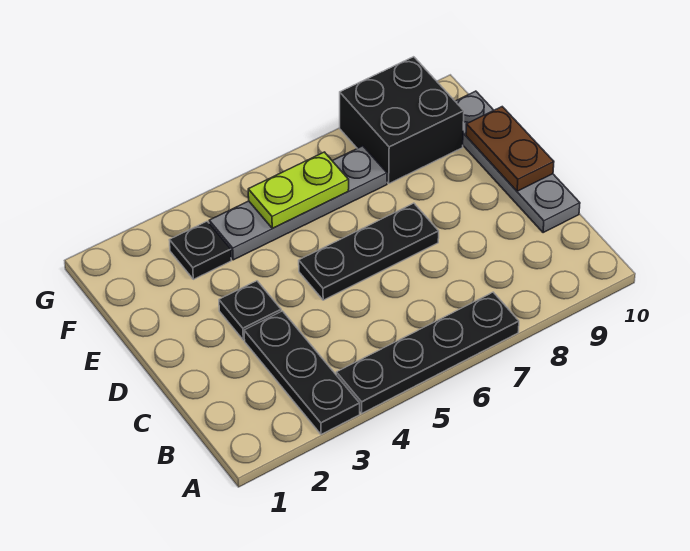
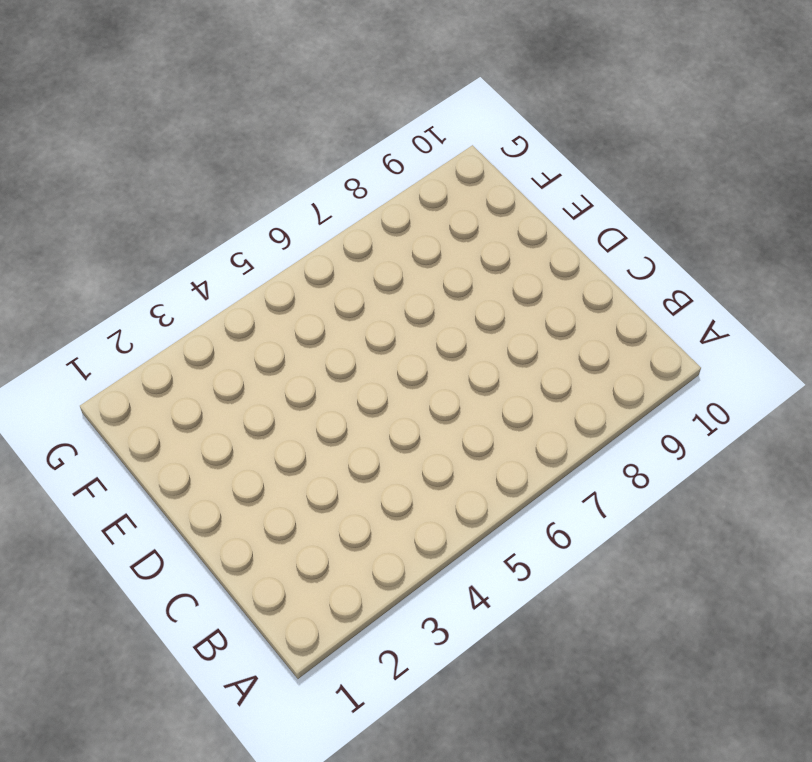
none -> black plate A3:C3 level 1
none -> black plate A4:A7 level 1

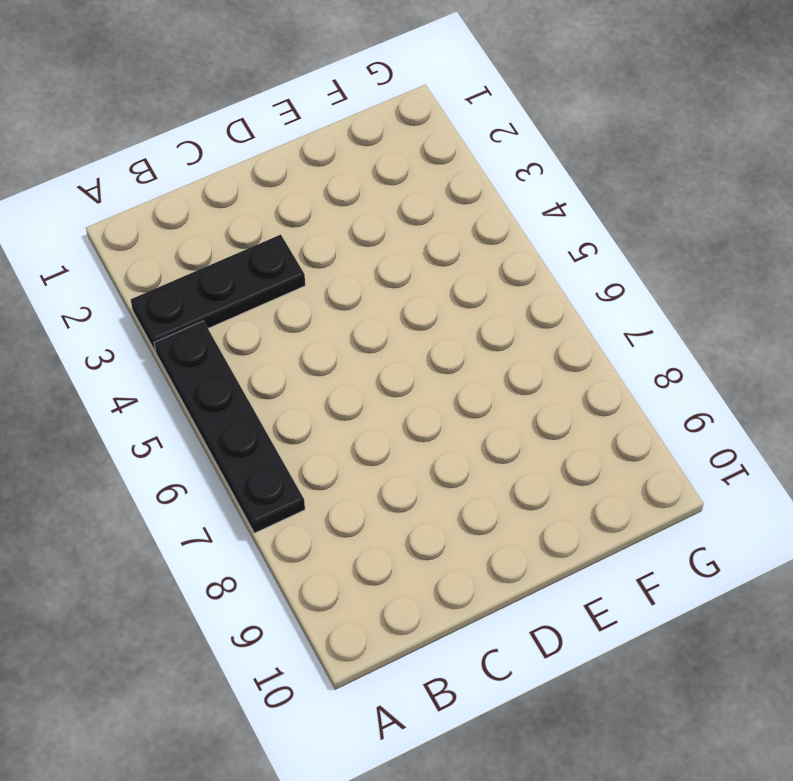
none -> grey plate C10:F10 level 1
none -> black plate D3 level 1

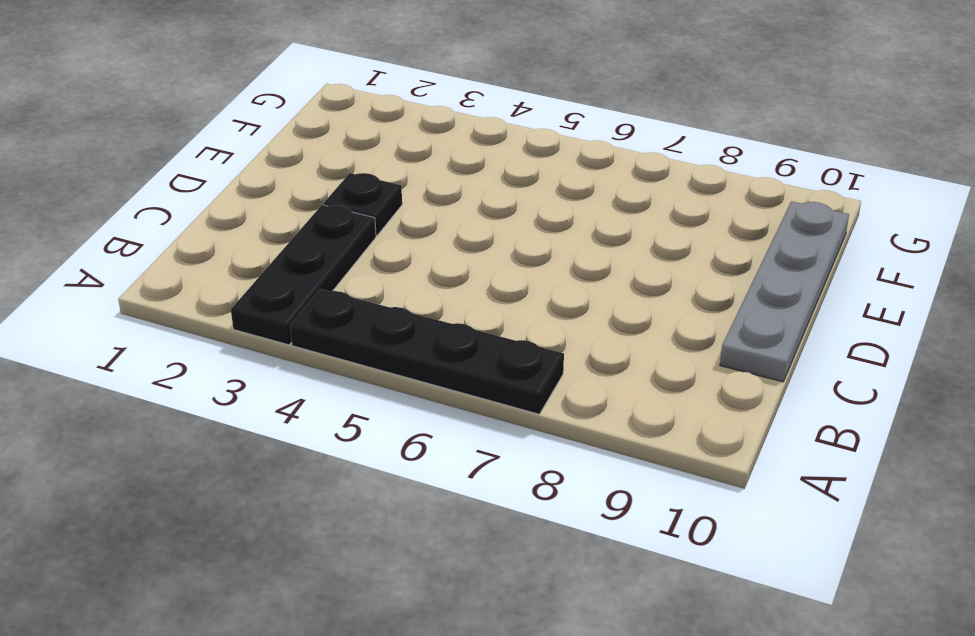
none -> black plate D5:D7 level 1
none -> black plate F3 level 1

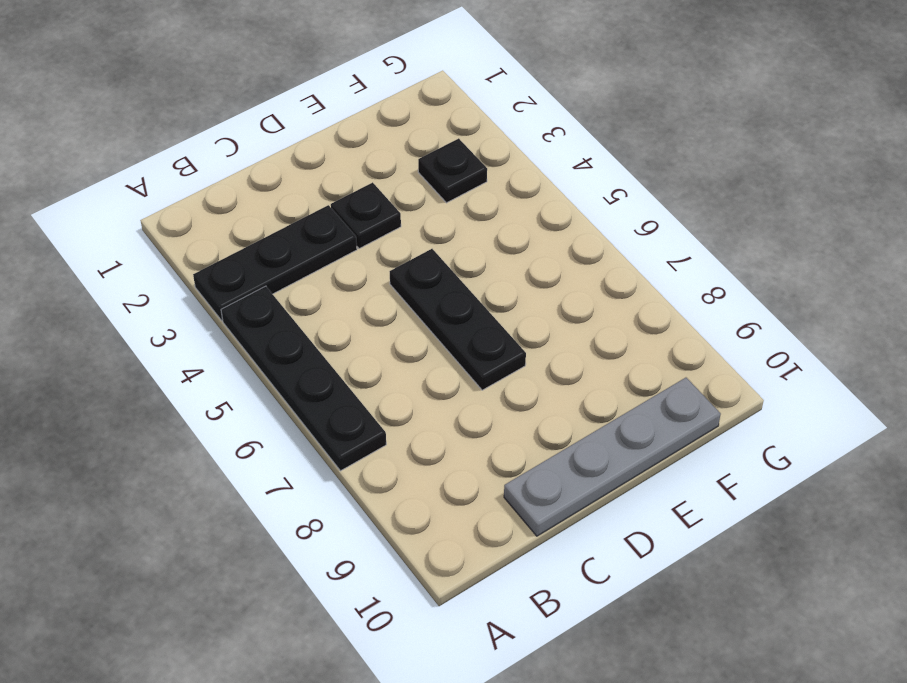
none -> grey plate F4:F7 level 1
none -> black brick F8:G9 level 1

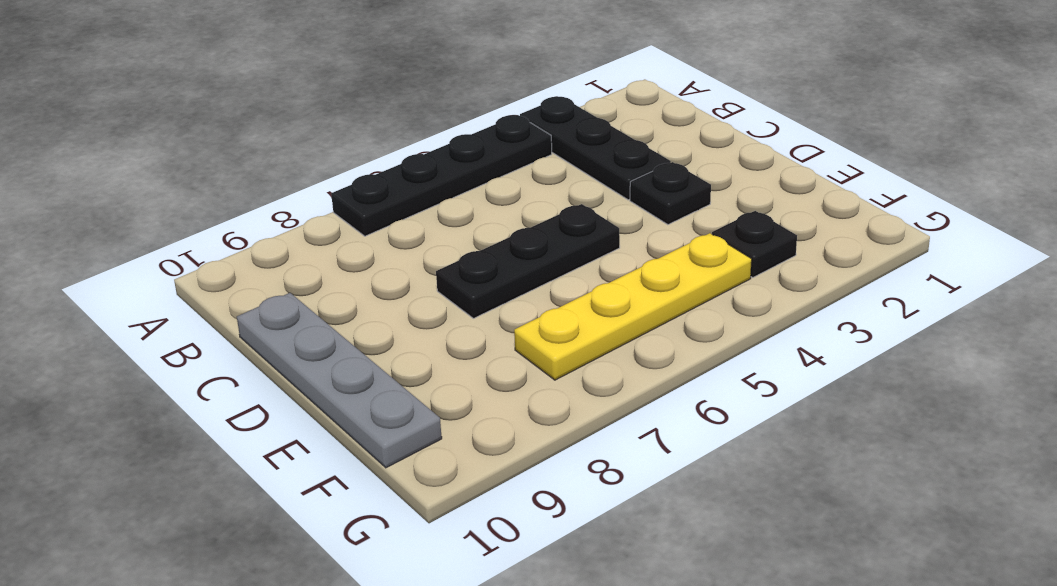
yellow plate F4:F7 level 1 -> grey plate F4:F7 level 1
none -> black brick F8:G9 level 1
none -> brown plate D10:E10 level 2

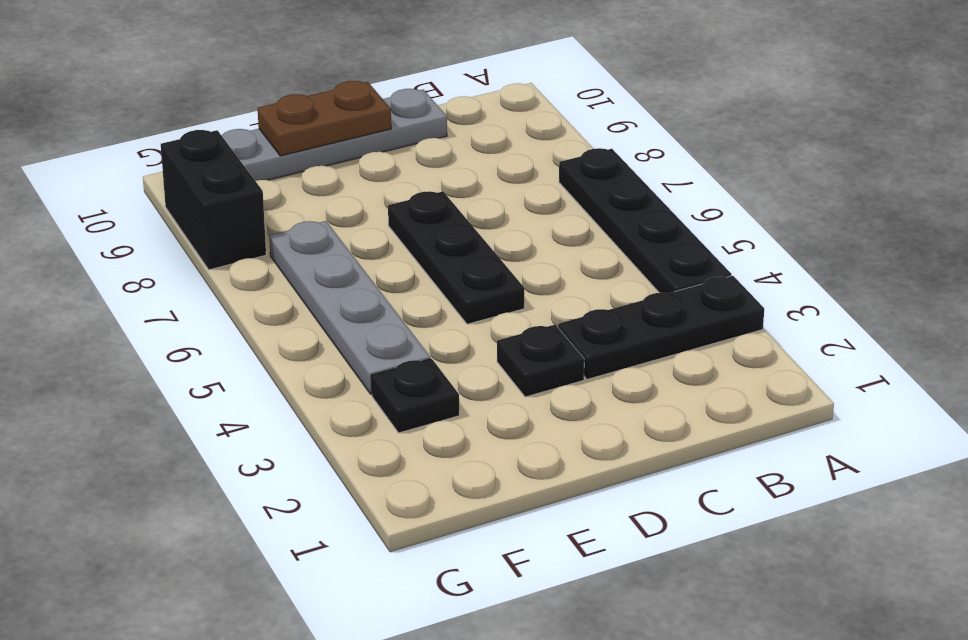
black brick G8:G9 level 1 -> black brick F8:G9 level 1
none -> lime plate F5:F6 level 2

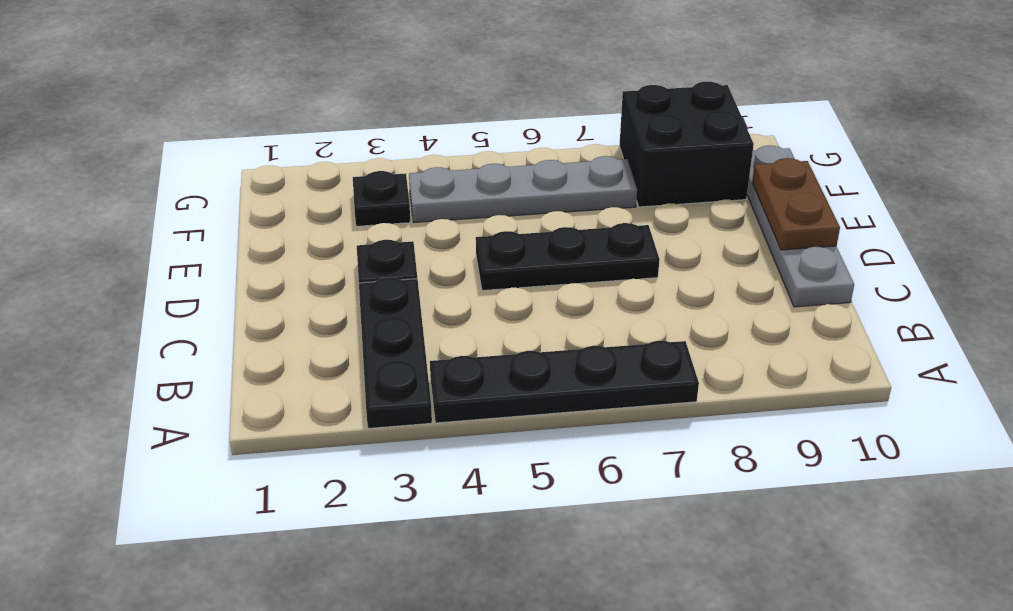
none -> lime plate F5:F6 level 2

